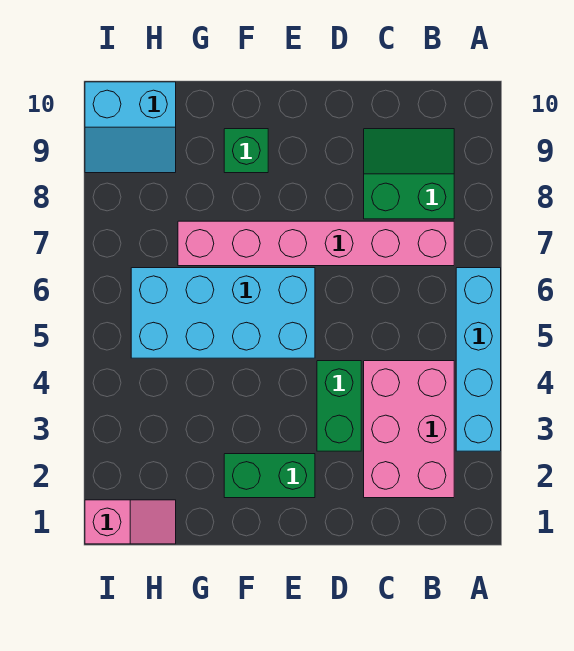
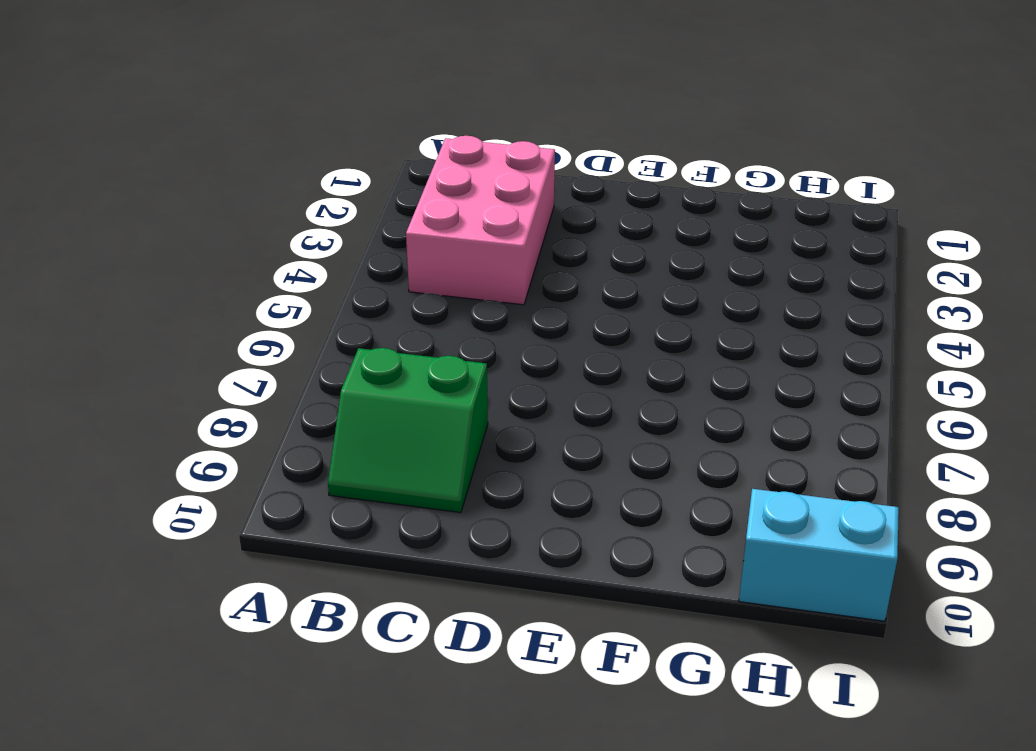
none -> cyan brick A3:A6 level 1
none -> pink brick B7:G7 level 1

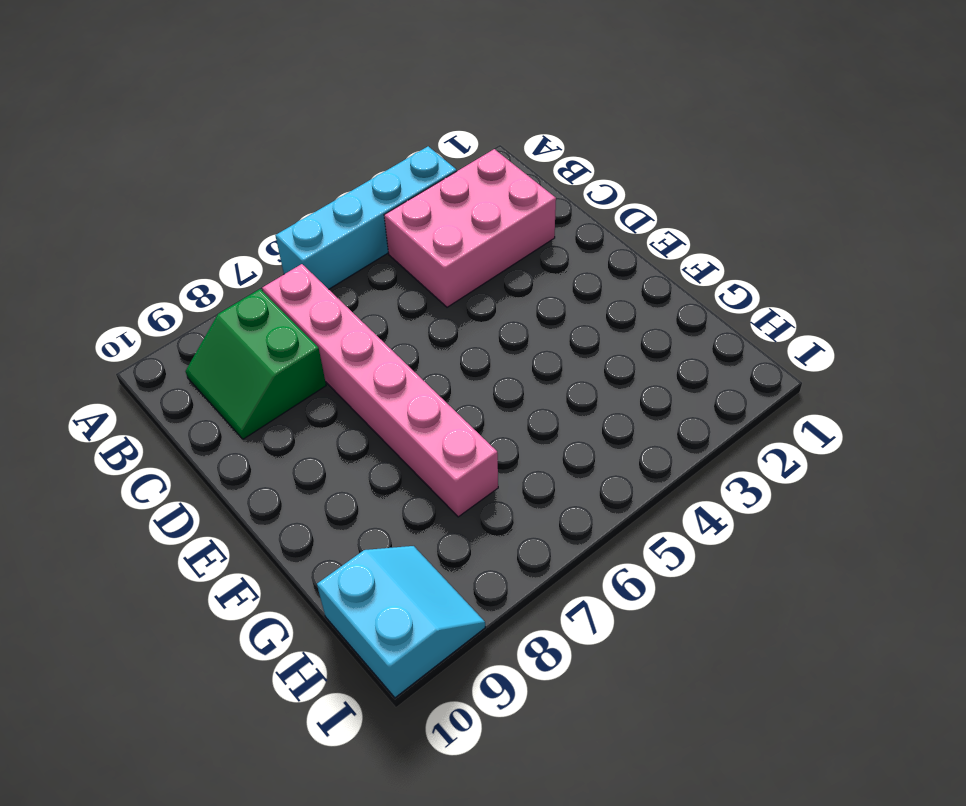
none -> green brick D3:D4 level 1
none -> green brick E2:F2 level 1

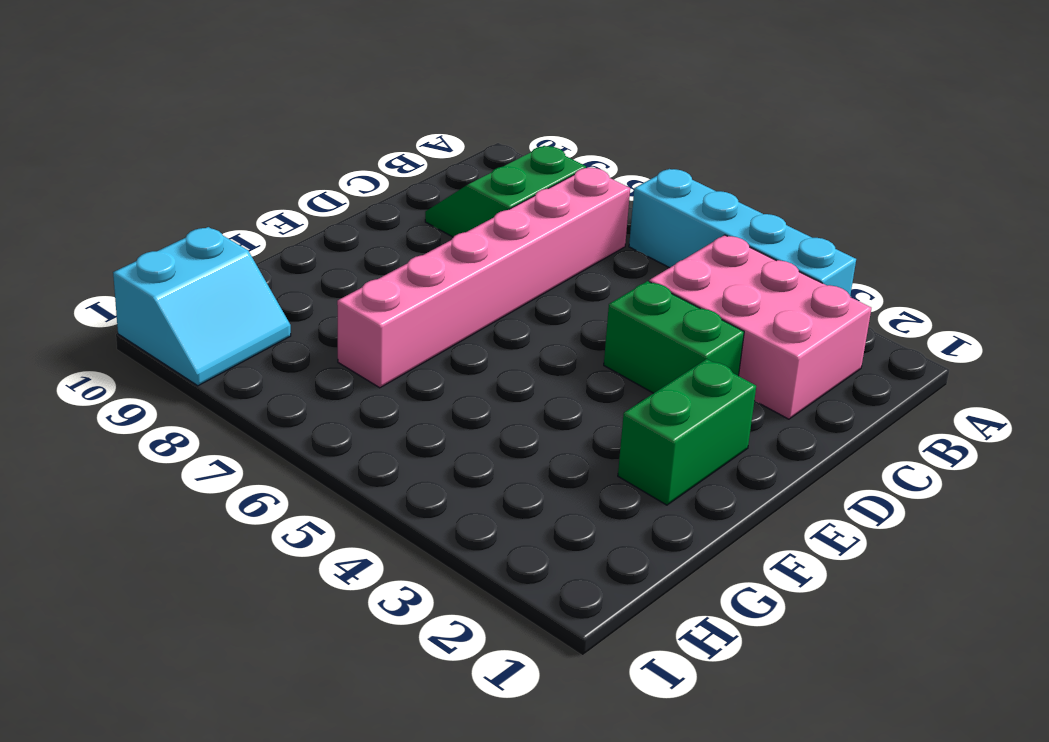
none -> cyan brick E5:H6 level 1
none -> green brick F9 level 1

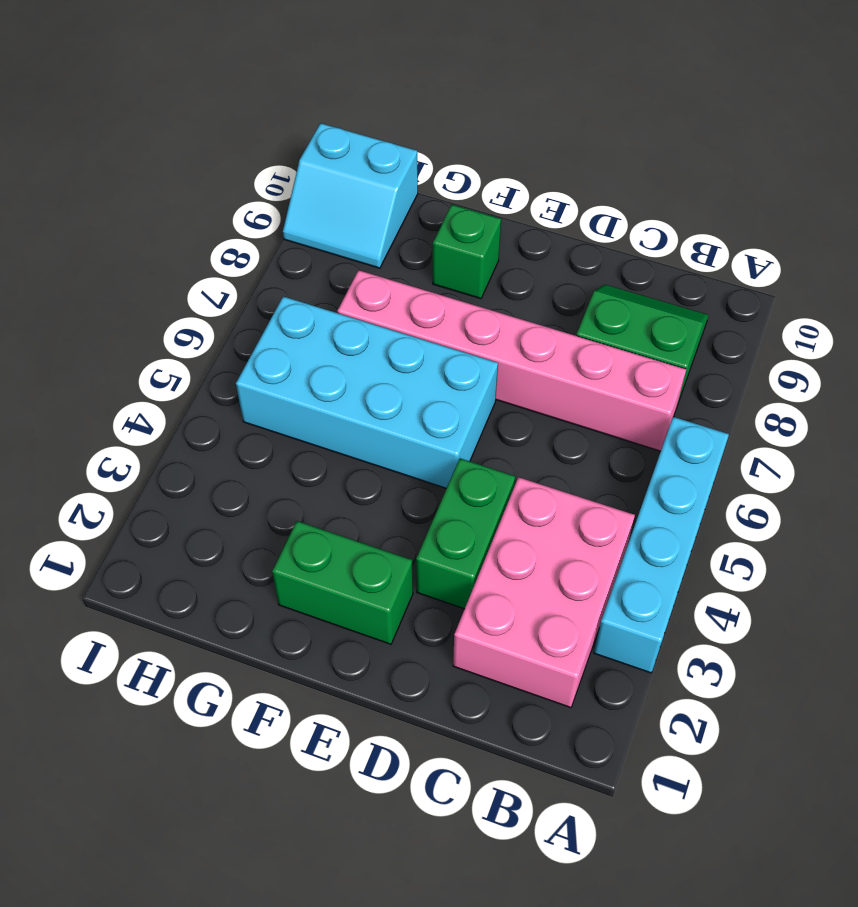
none -> pink slope H1:I1 level 1 top I

